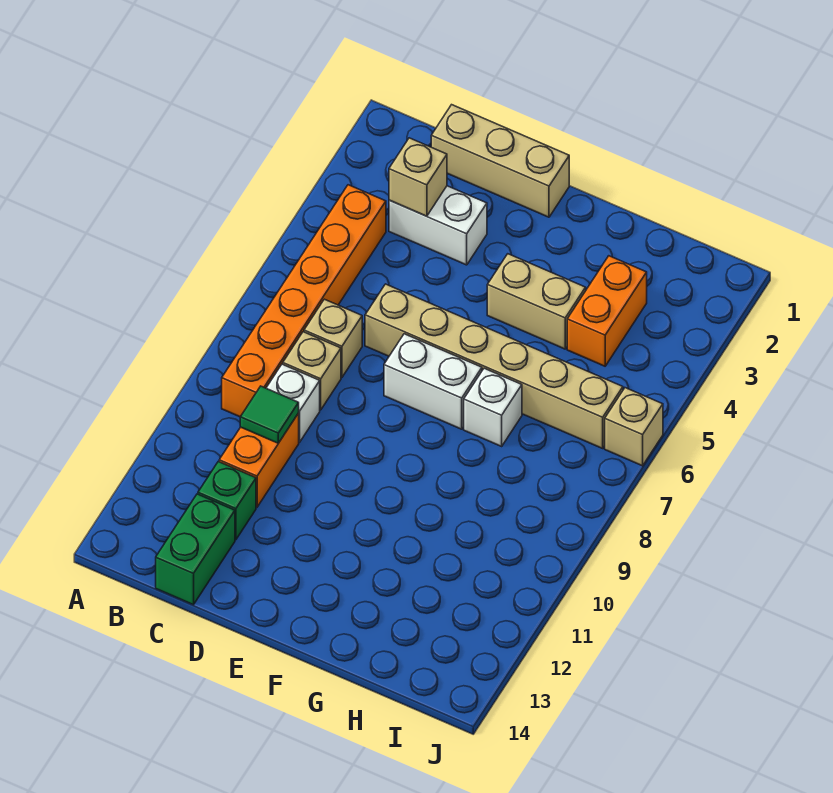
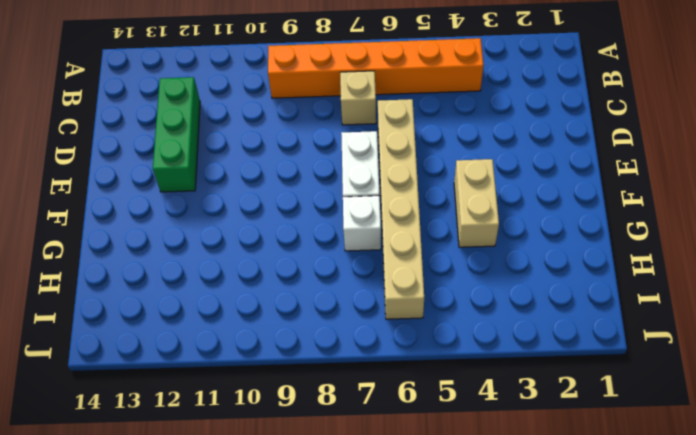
green brick C12:E12 level 1 -> green brick C12 level 1
none -> tan brick C1:E1 level 1
none -> white brick C3:D3 level 1
none -> tan brick C8 level 1

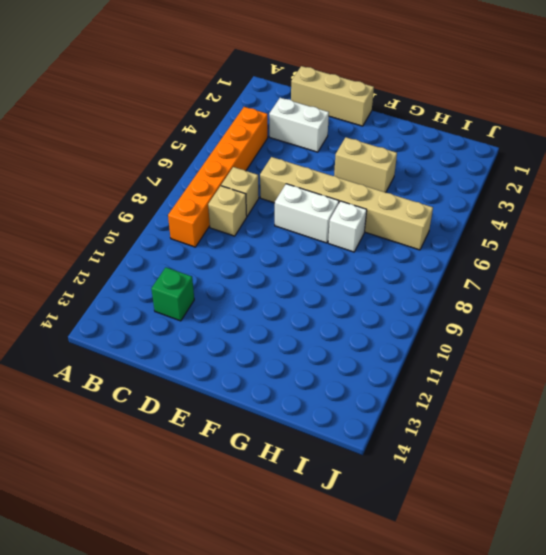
none -> white brick C9 level 1
none -> orange brick C10:C11 level 1
none -> green brick C13:C14 level 1

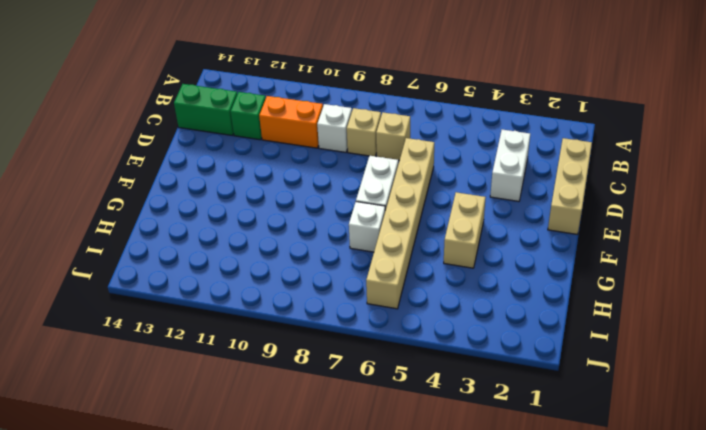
none -> orange brick B4:B9 level 1
none -> orange brick H3:H4 level 1
none -> tan brick J6 level 1

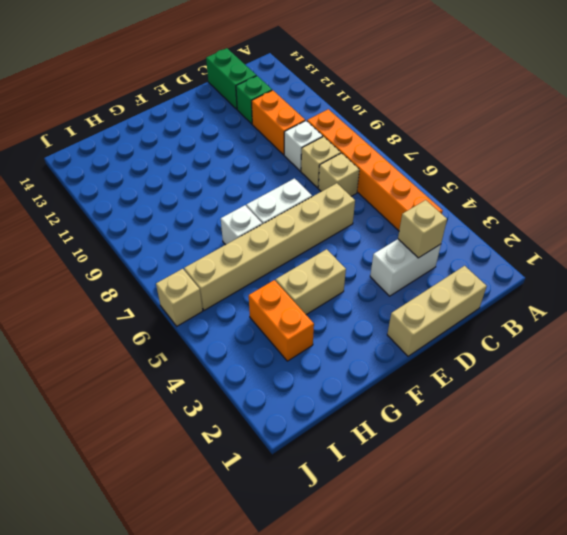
none -> green tile C10 level 2

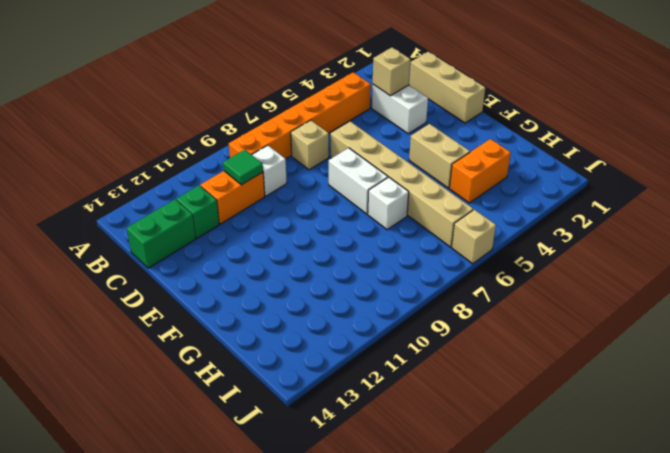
none -> tan brick C8 level 1

